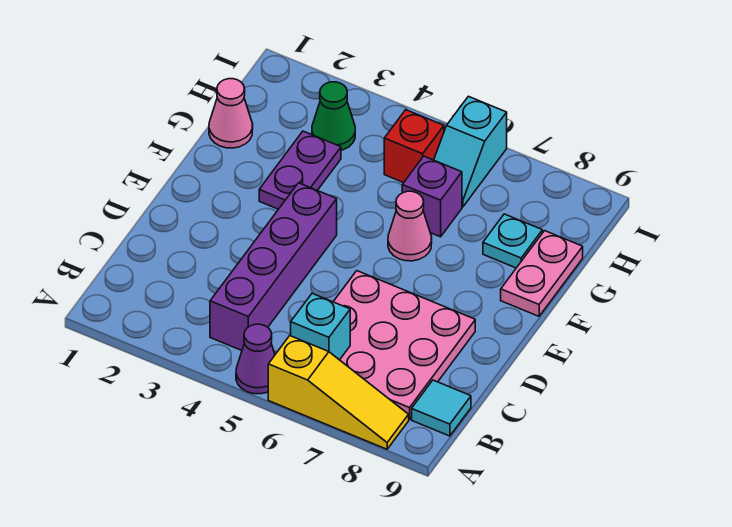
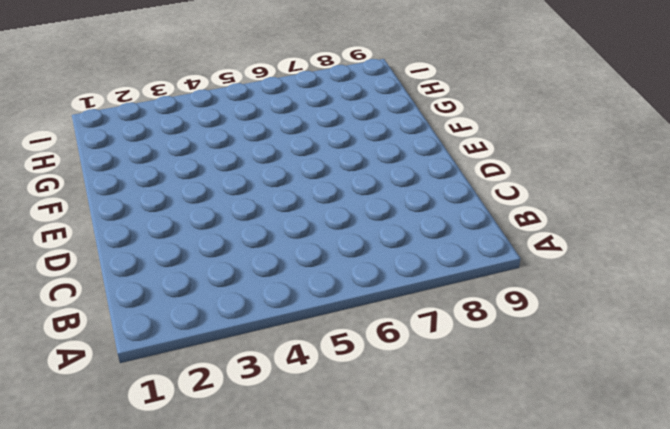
none -> purple cone A5 level 1
none -> yellow slope A6:A8 level 1 top 6
none -> purple brick B4:E4 level 1

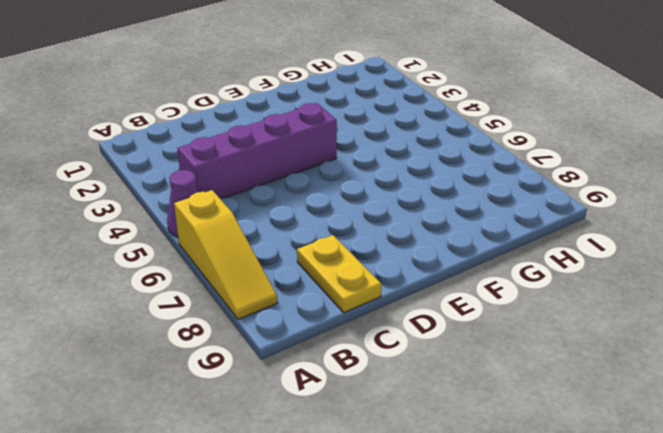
yellow plate C8:C9 level 1 -> pink plate B6:D8 level 1
none -> cyan tile B9 level 1
none -> purple plate F3:G3 level 1
none -> pink cone F6 level 1

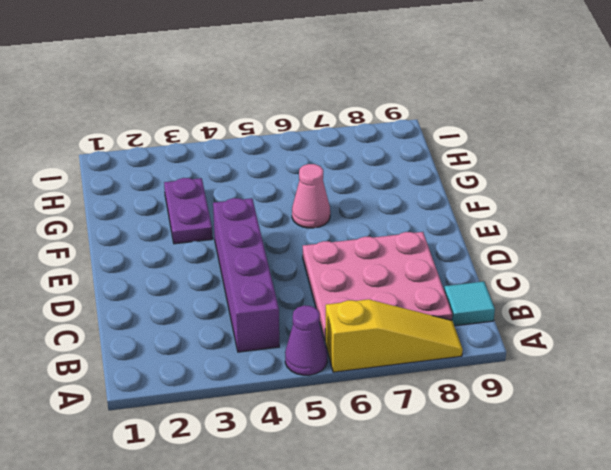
none -> pink plate F9:G9 level 1
none -> pink cone G1 level 1
none -> purple brick G6 level 1

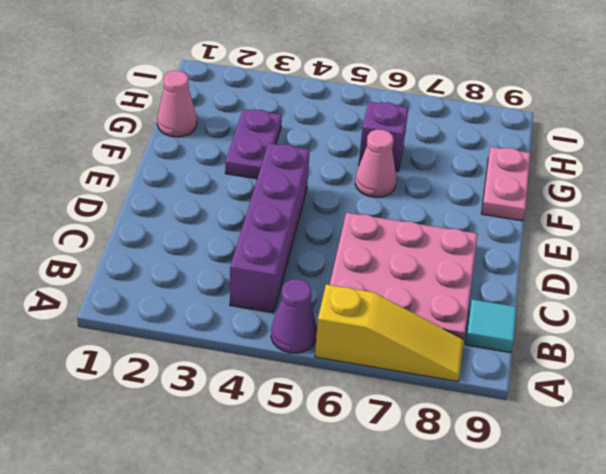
none -> cyan plate G8 level 1
none -> green cone H3 level 1
none -> red brick H5 level 1

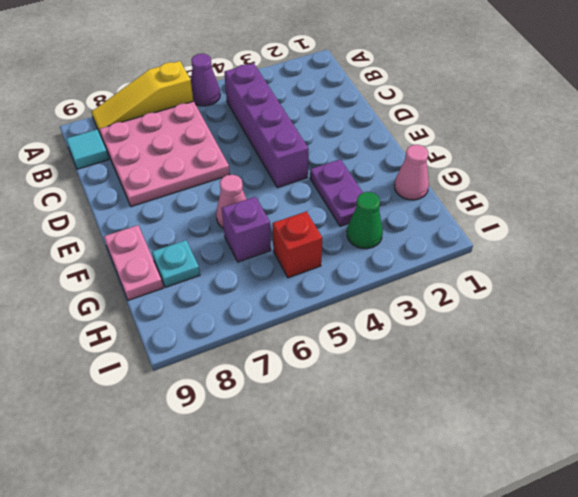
none -> cyan slope H6:I6 level 1 top I
none -> cyan brick B6 level 2

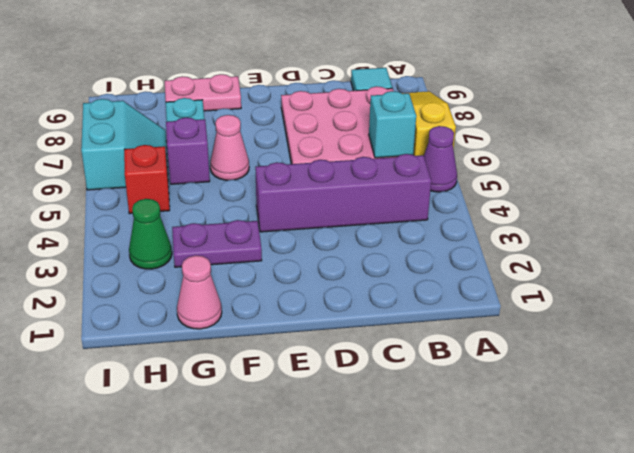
cyan slope H6:I7 level 1 top I -> cyan slope H6:I6 level 1 top I

